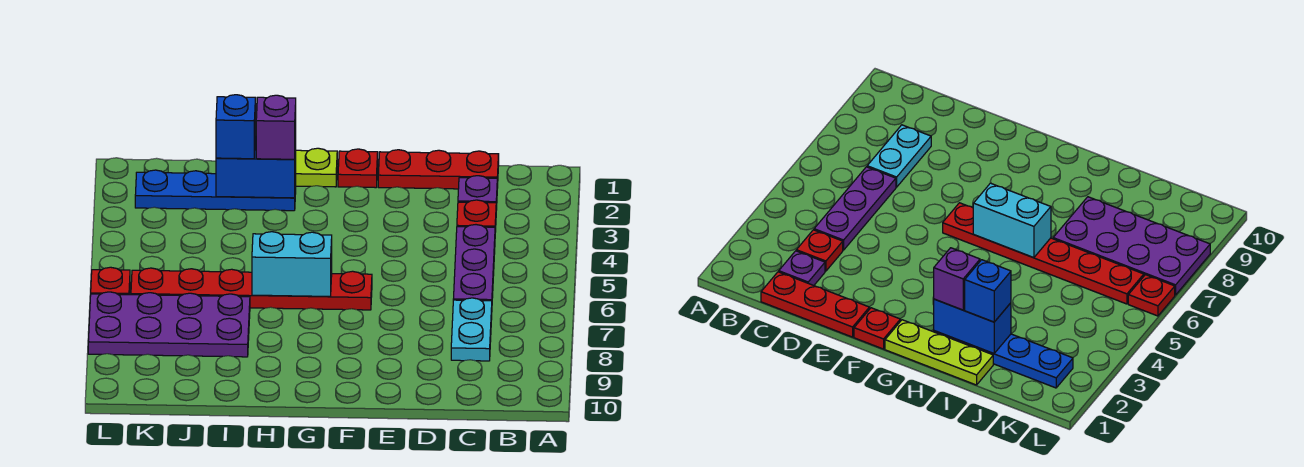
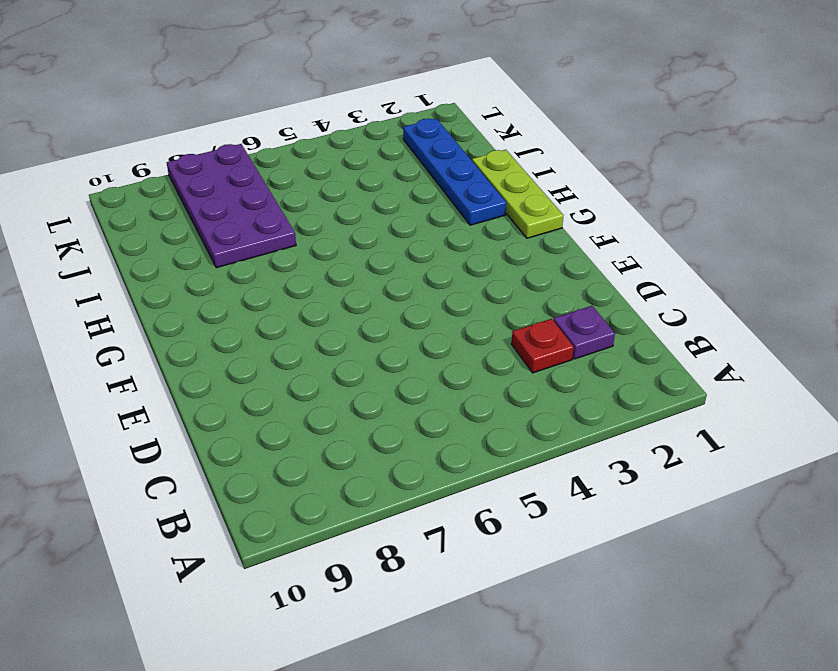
none -> red plate C1:E1 level 1
none -> purple plate C4:C6 level 1
none -> cyan plate C7:C8 level 1

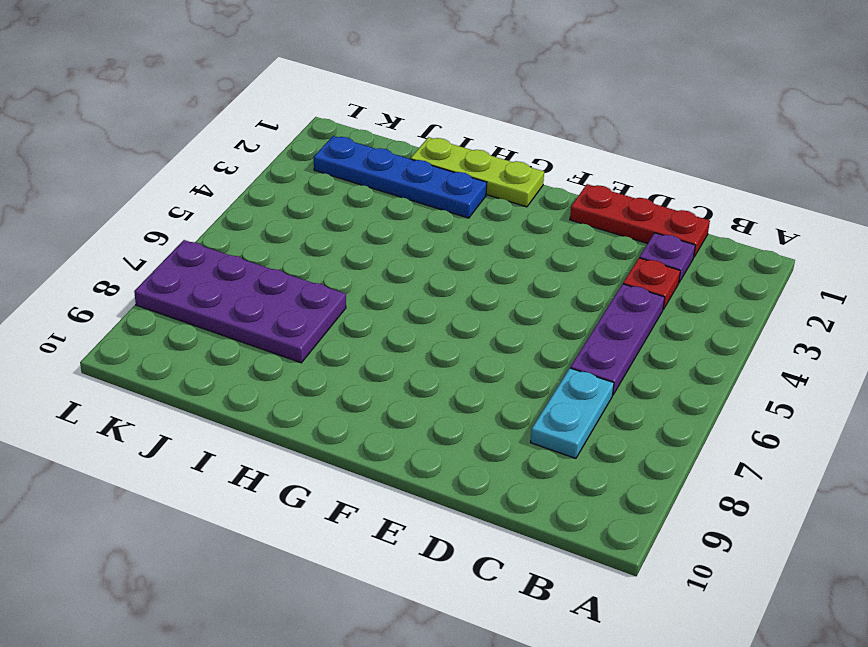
none -> red plate F1 level 1
none -> red plate F6:K6 level 1
none -> red plate L6 level 1

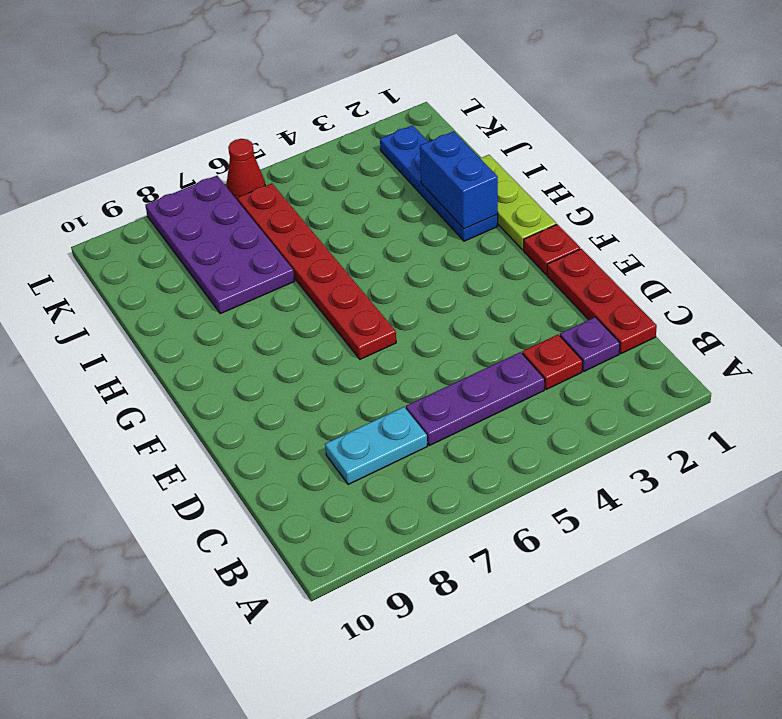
red cone L6 level 1 -> red plate L6 level 1
none -> cyan brick G6:H6 level 2
none -> purple brick H2 level 3
none -> blue brick I2 level 3

